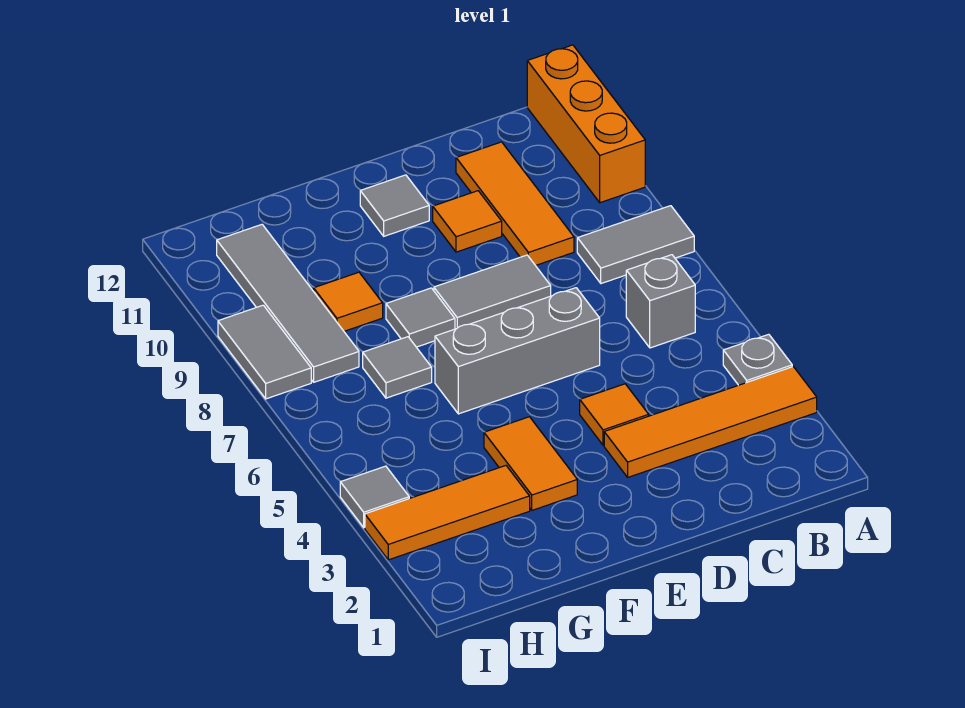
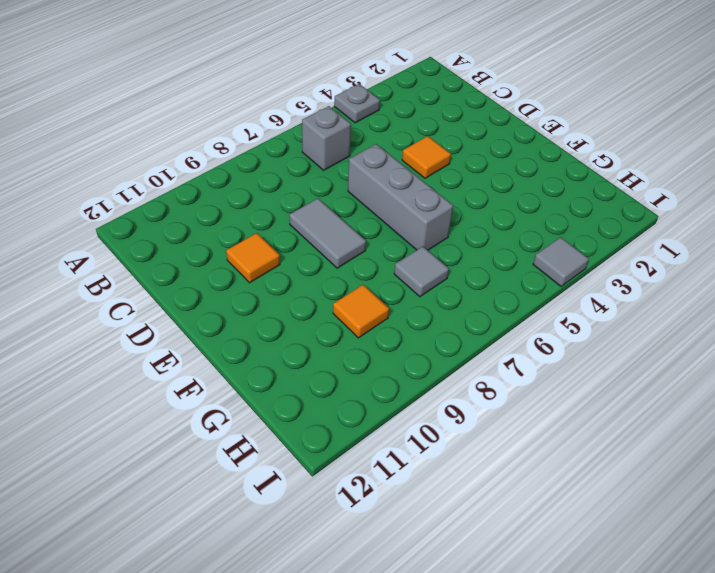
none -> orange tile A3:D3 level 1
none -> grey tile A8:B8 level 1
none -> orange brick A10:A12 level 1

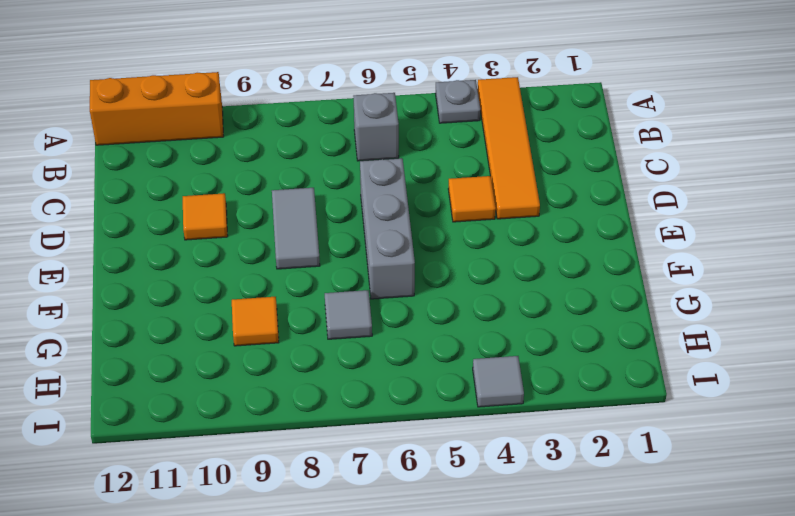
none -> grey tile A8:B8 level 1
none -> orange tile C9:C11 level 1
none -> grey tile E11 level 1

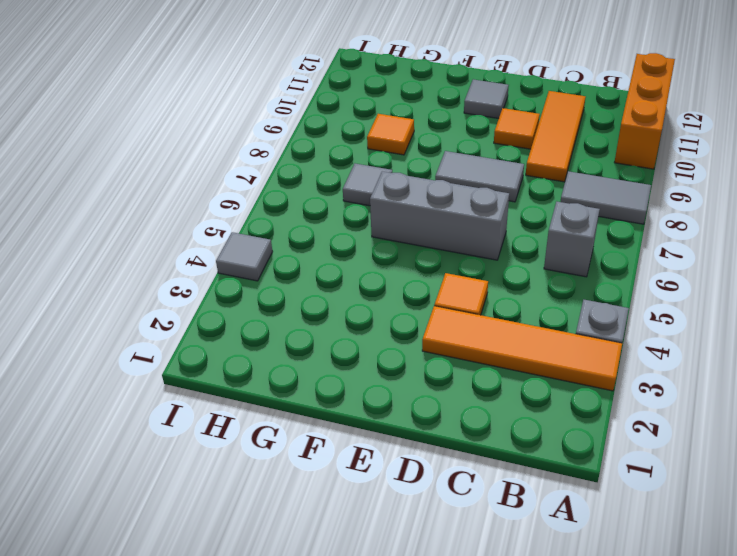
none -> orange tile F3:F4 level 1
none -> grey tile F8 level 1
none -> orange tile G3:I3 level 1

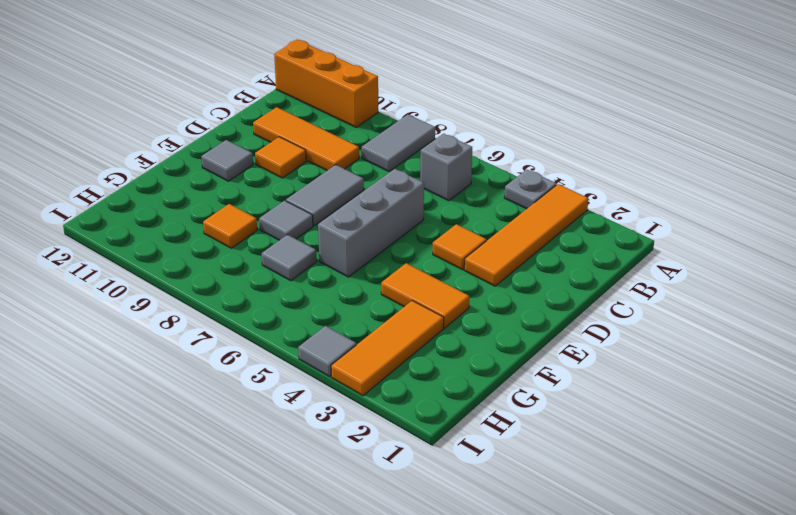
none -> grey tile H8:H11 level 1
none -> grey tile I8:I9 level 1

